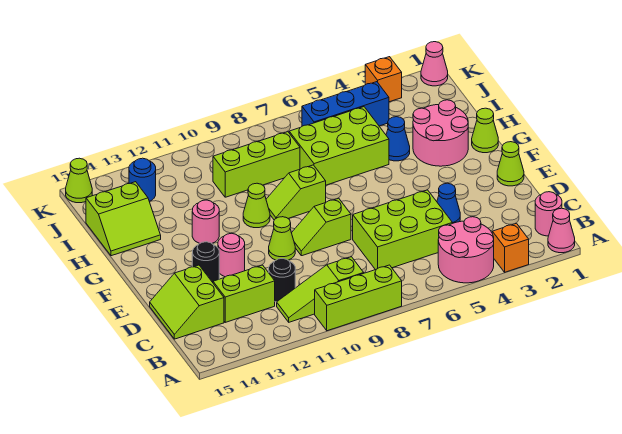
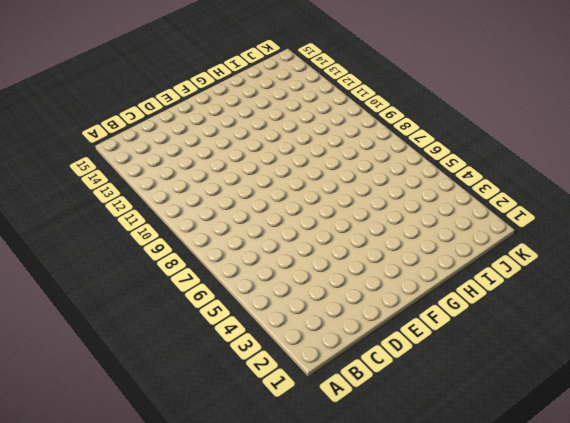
none -> pink cone A1 level 1
none -> orange brick A3 level 1
none -> pink round brick A4:B5 level 1
none -> lime brick A8:A10 level 1

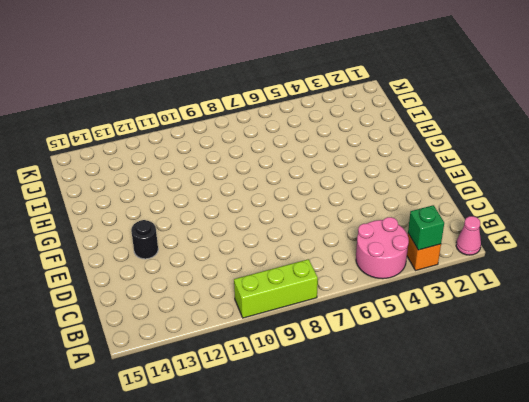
green brick A3 level 2 -> none
none -> pink round brick B1 level 1
none -> lime slope B9:B11 level 1 top 9
none -> lime brick C5:D7 level 1
none -> black round brick C11 level 1

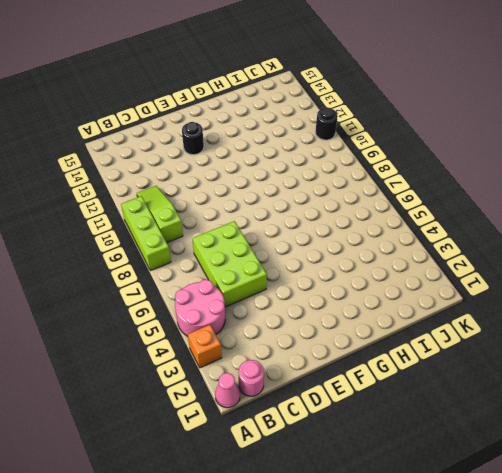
black round brick K11 level 1 -> black round brick C11 level 1
none -> lime brick C12:C13 level 1
none -> lime slope C14:D15 level 1 top 14
none -> blue cone D4 level 1
none -> lime cone E1 level 1

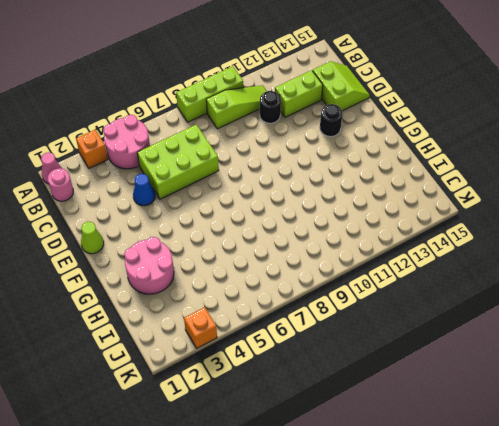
none -> lime slope E8:E9 level 1 top 8
none -> lime cone E10 level 1
none -> pink round brick E12 level 1
none -> lime cone G1 level 1

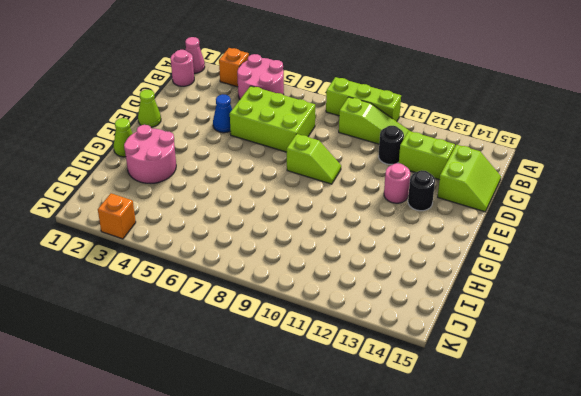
none -> lime cone E10 level 1
none -> lime slope G8:G9 level 1 top 8
none -> lime cone G10 level 1
none -> pink round brick G12 level 1

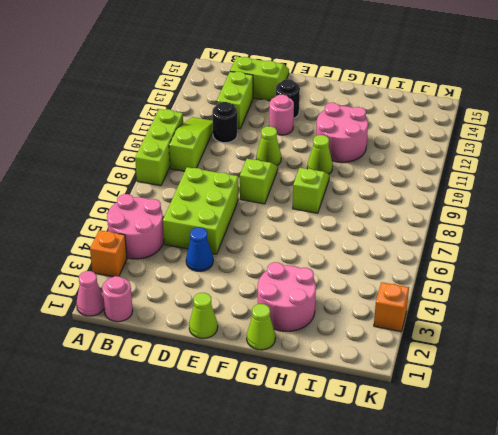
pink round brick G11:H12 level 1 -> pink round brick G12 level 1
none -> blue cone H4 level 1
none -> lime brick H5:I7 level 1
none -> lime slope H14:I15 level 1 top I
none -> lime brick I8:I10 level 1

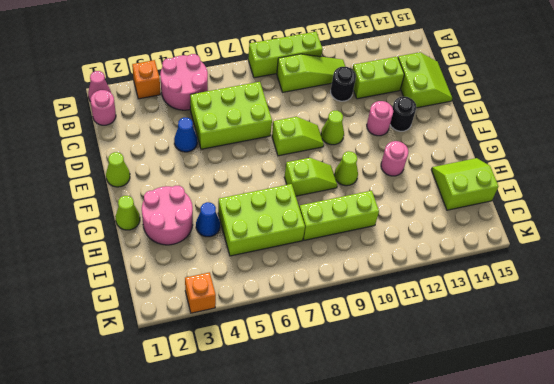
none -> blue brick J4:J6 level 1
none -> blue round brick J13 level 1
none -> pink cone K1 level 1
none -> lime cone K15 level 1

